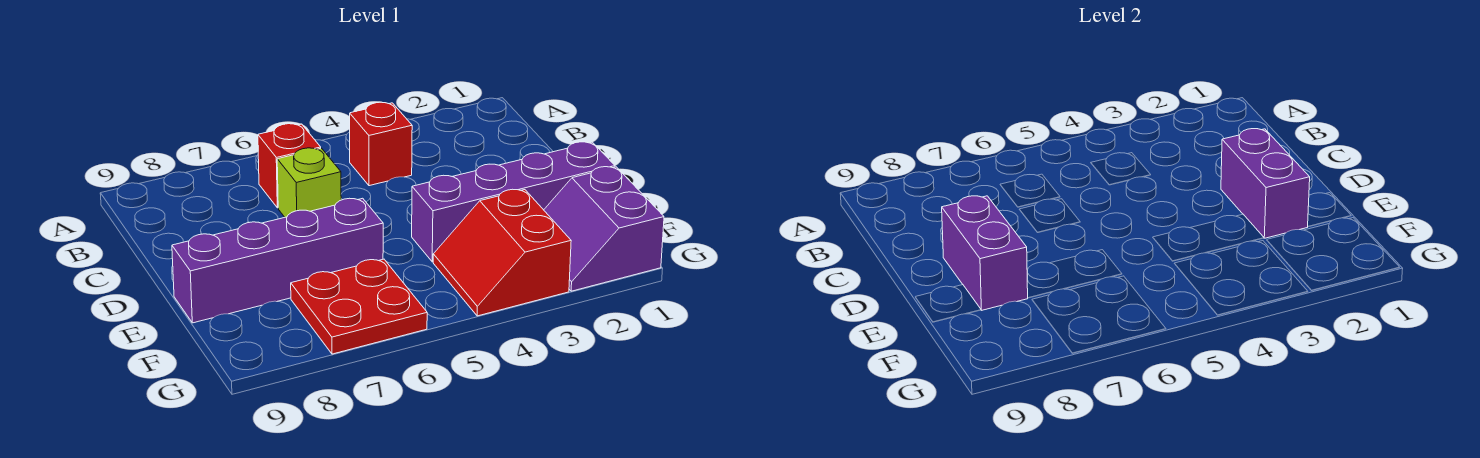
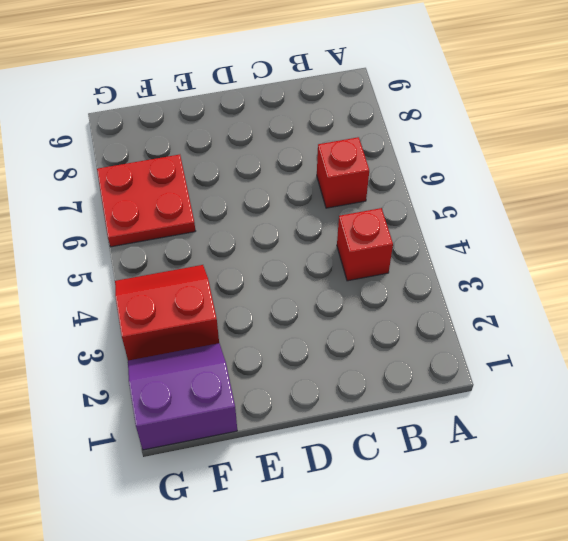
none -> lime brick C6 level 1
none -> purple brick E1:E4 level 1

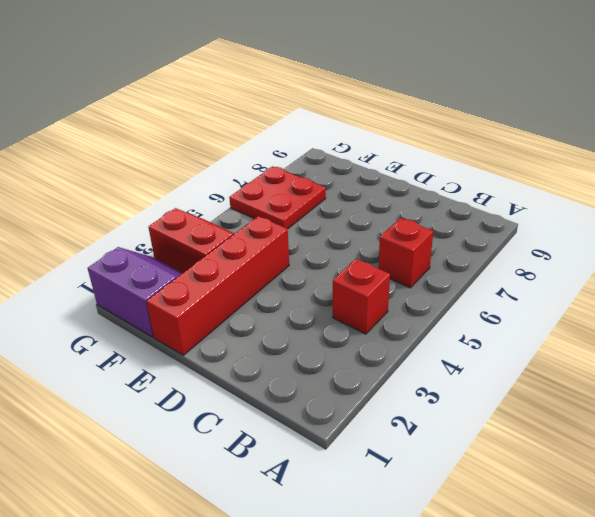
red brick E1:E4 level 1 -> purple brick E1:E4 level 1
none -> lime brick C6 level 1
none -> purple brick E6:E9 level 1

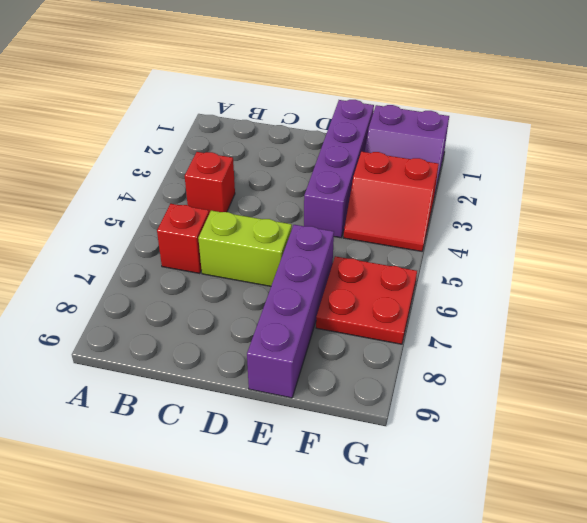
lime brick C6:D6 level 1 -> lime brick C6 level 1
none -> purple brick D2:E2 level 2
none -> purple brick D8:E8 level 2

